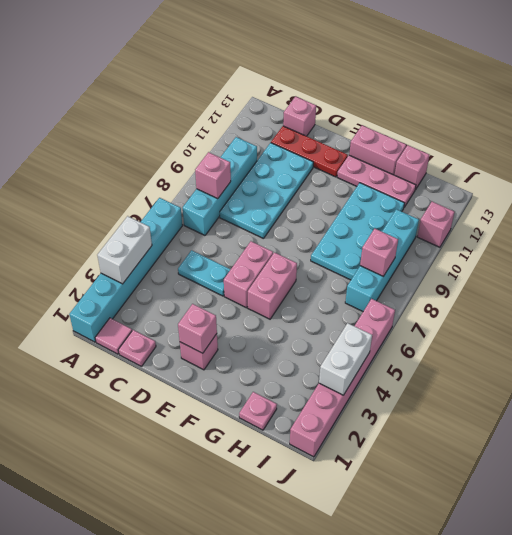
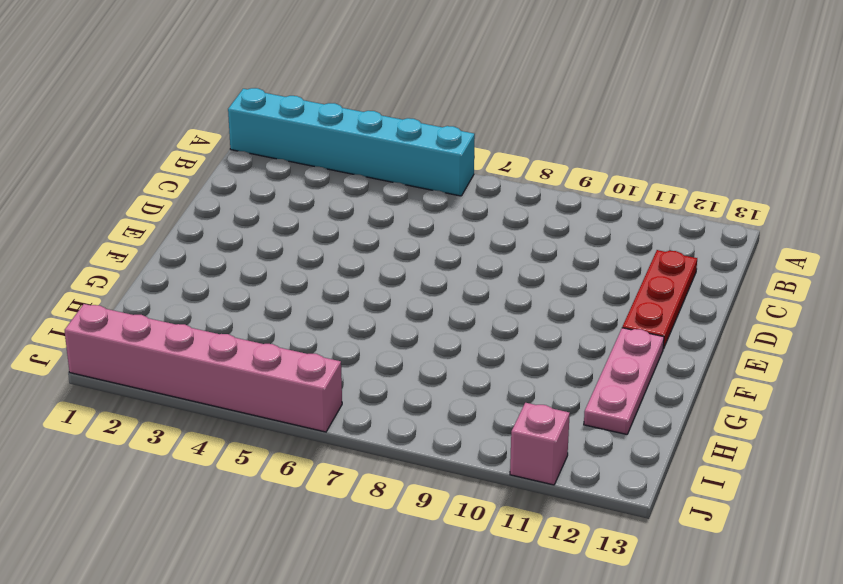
none -> pink tile B1 level 1
none -> cyan brick B7:B10 level 1
none -> pink plate C1 level 1

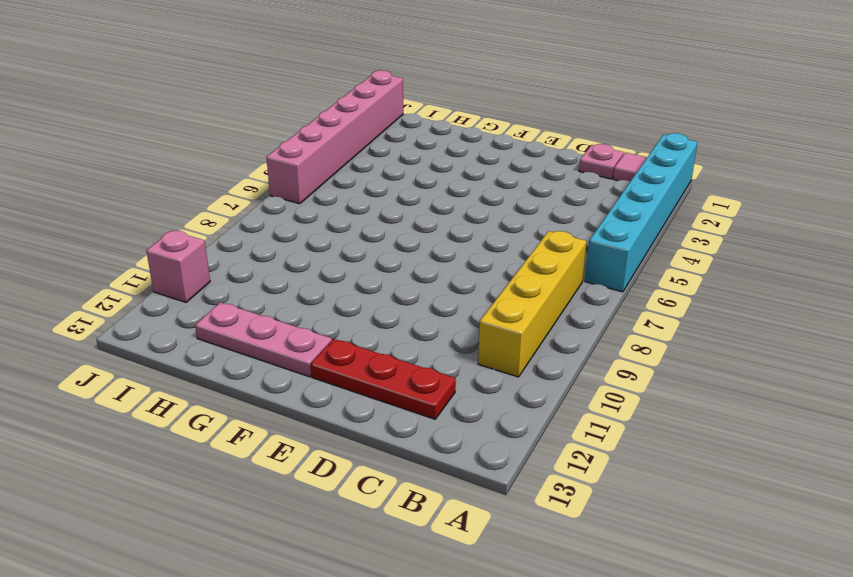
yellow brick B7:B10 level 1 -> cyan brick B7:B10 level 1
none -> cyan plate C5:D5 level 1
none -> cyan plate C8:D11 level 1
none -> pink brick C13 level 1

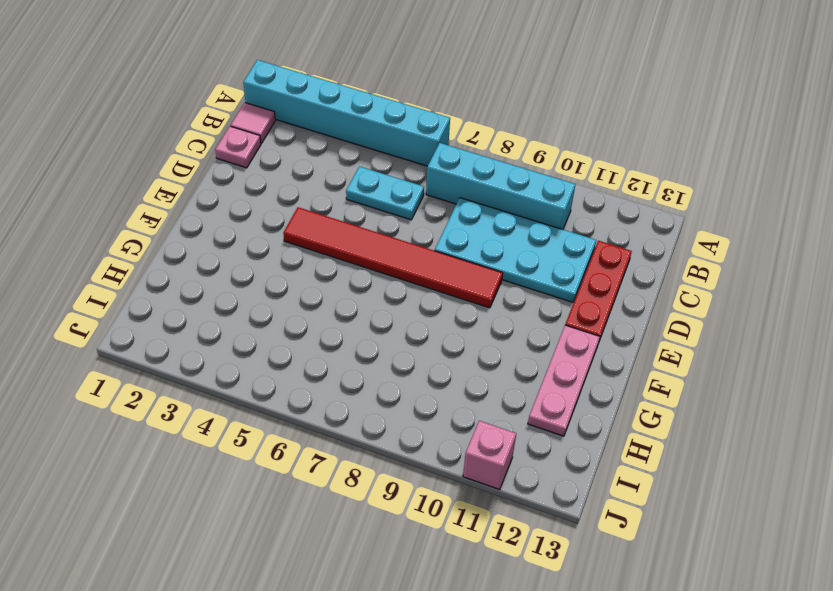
cyan plate C5:C6 level 1 -> cyan plate C5:D5 level 1
red tile E4:E9 level 1 -> pink brick E5:E6 level 1
none -> pink brick C13 level 1
none -> pink brick E2 level 1
none -> pink brick F5:F6 level 1

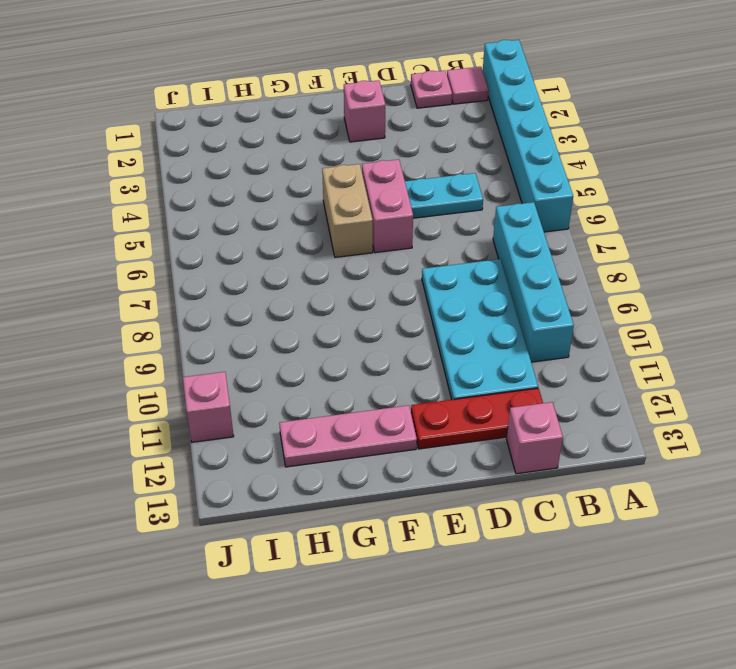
tan brick F5:F6 level 1 -> pink brick F5:F6 level 1
none -> pink brick F13:G13 level 1
none -> cyan plate G8:H11 level 1
none -> pink plate H1 level 1

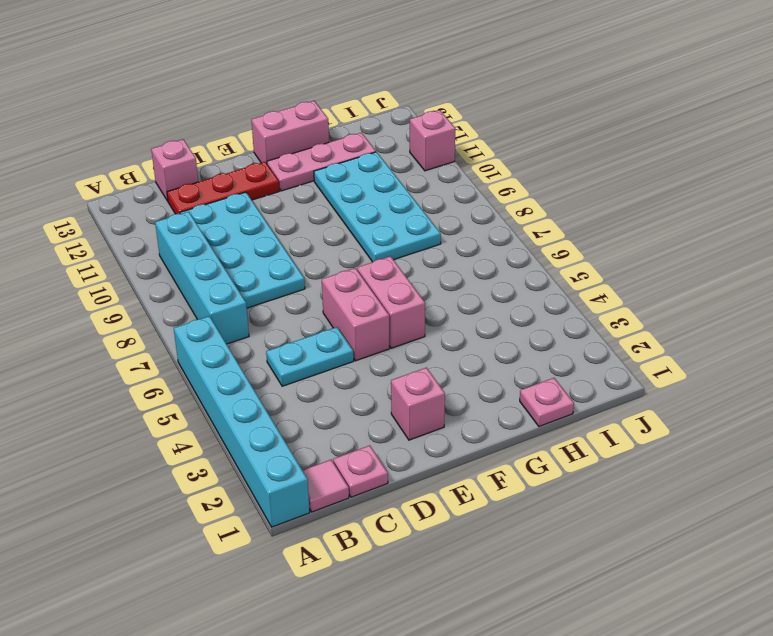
none -> pink brick H13 level 1
none -> cyan brick I7:I10 level 1
none -> pink brick J1:J6 level 1

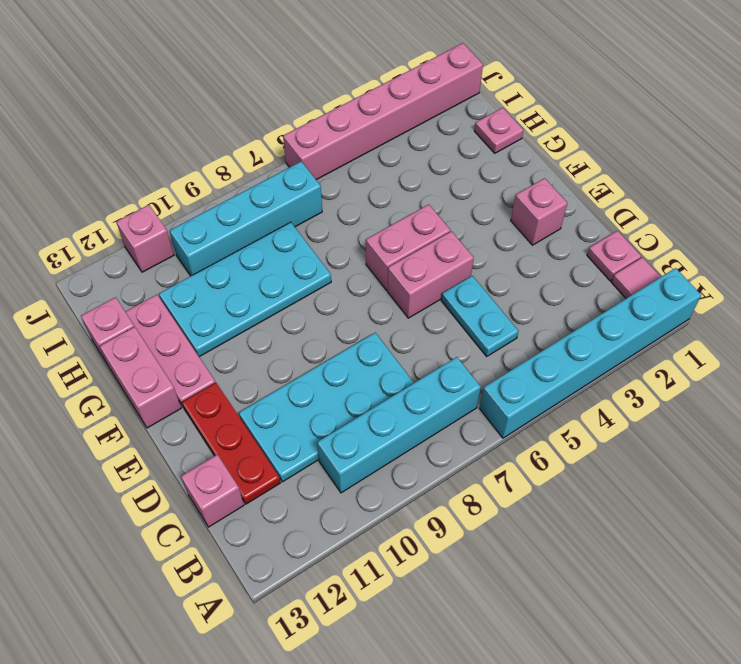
none -> white brick A3:A4 level 2
none -> pink brick B8 level 2
none -> pink brick E2 level 2

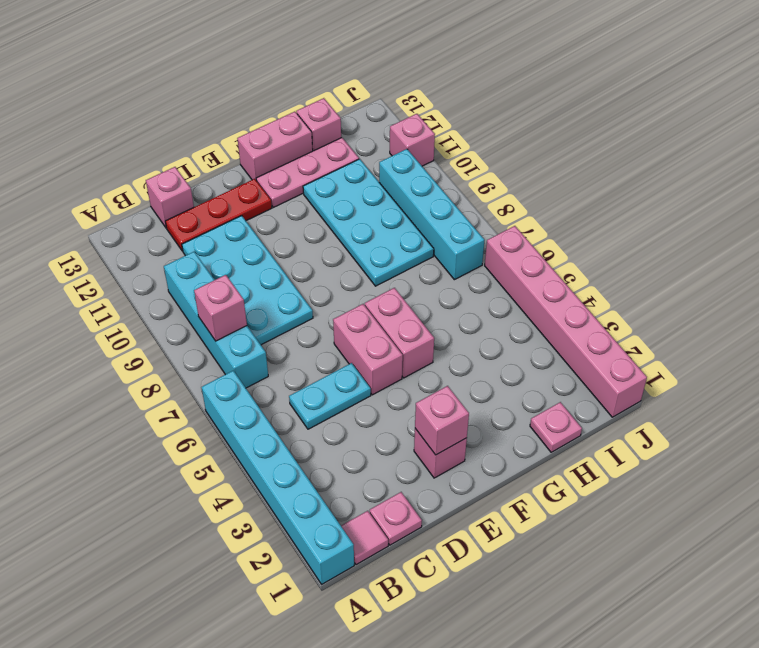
none -> white brick A3:A4 level 2
none -> pink brick I8 level 2
none -> white brick J3:J4 level 2

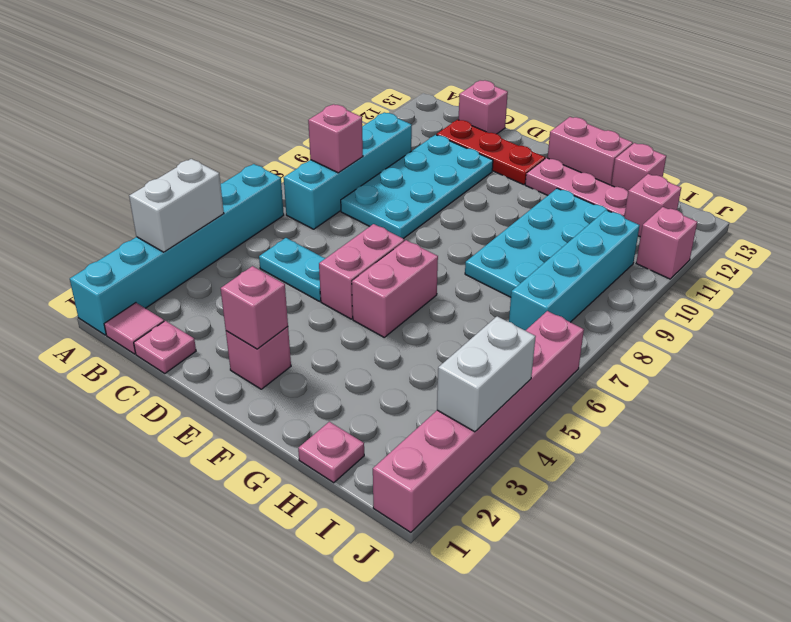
pink brick I12 level 1 -> pink brick I8 level 2

